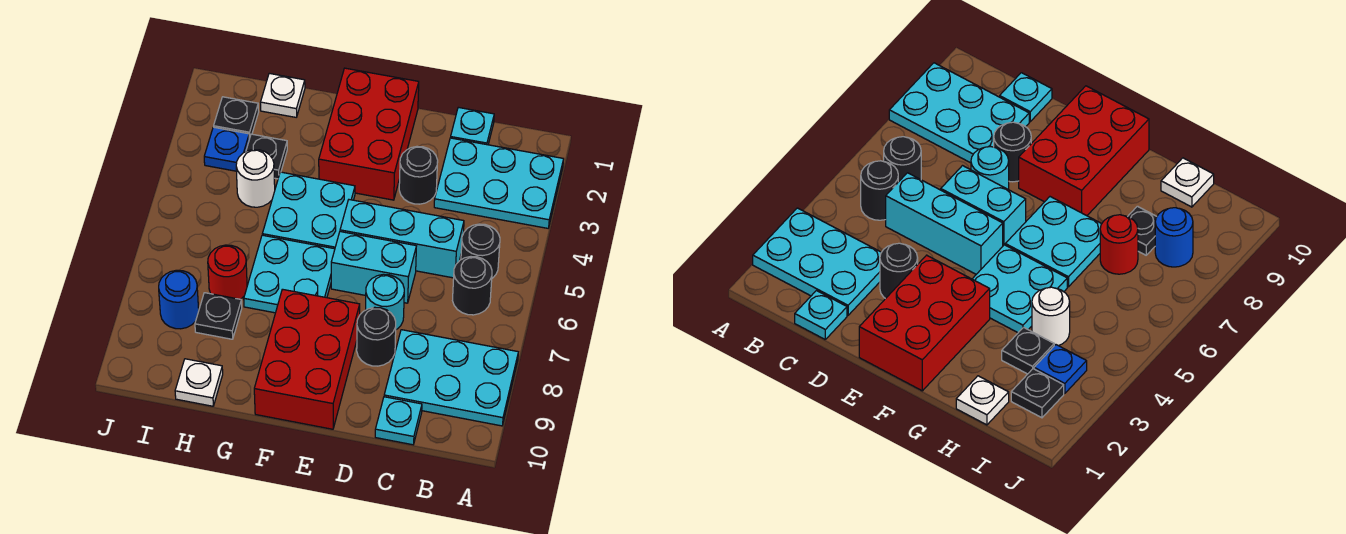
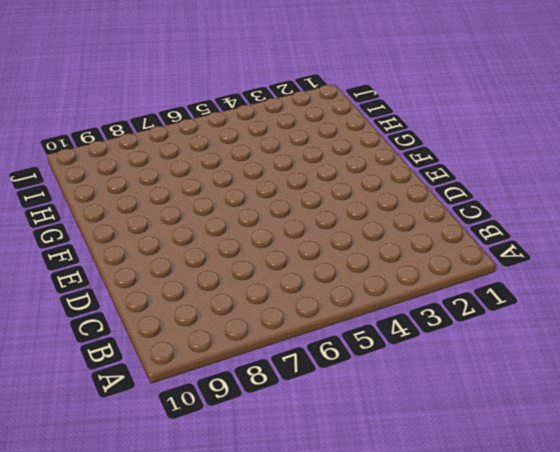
none -> cyan plate A2:C3 level 1
none -> cyan plate A8:C9 level 1
none -> black round brick B5 level 1

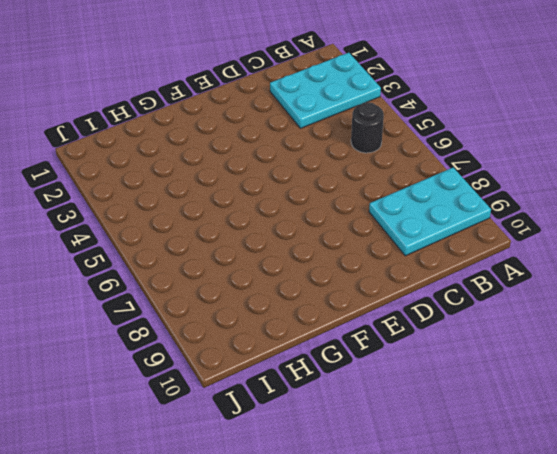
none -> black round brick B6 level 1
none -> cyan plate C1 level 1
none -> cyan brick C5:E5 level 1

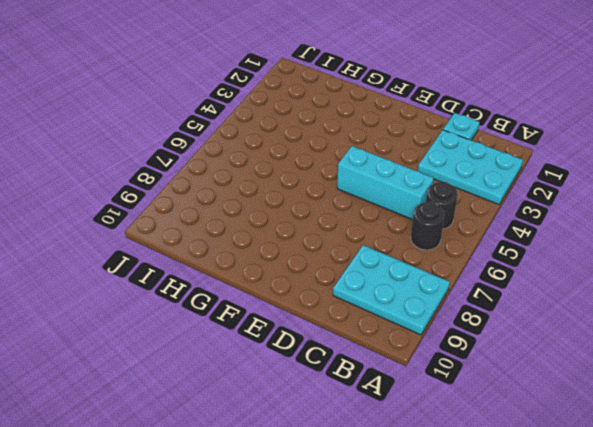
none -> cyan plate C10 level 1
none -> black round brick D3 level 1
none -> cyan brick D6:E6 level 1

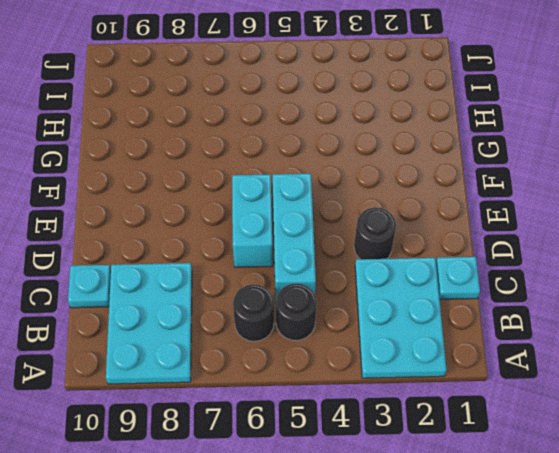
none -> cyan round brick D7 level 1
none -> black round brick D8 level 1
none -> red brick E1:F3 level 1

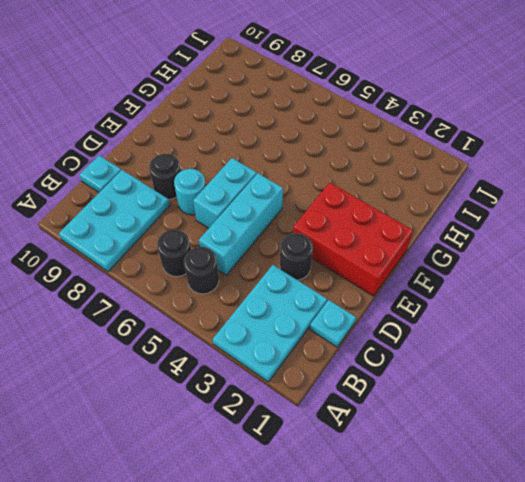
none -> red brick E8:F10 level 1
none -> cyan plate F4:G5 level 1
none -> cyan plate F6:G7 level 1

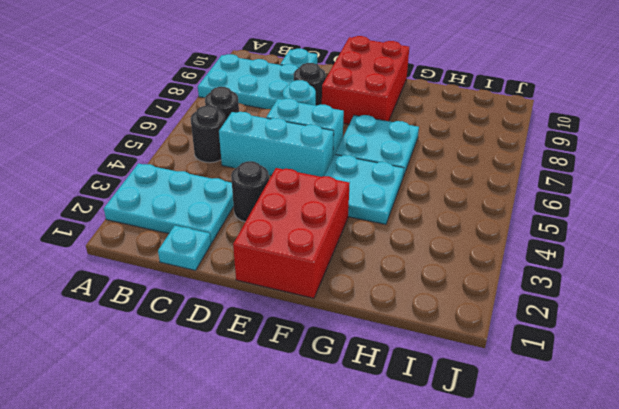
none -> white plate H1 level 1
none -> black plate H3 level 1
none -> white round brick H4 level 1

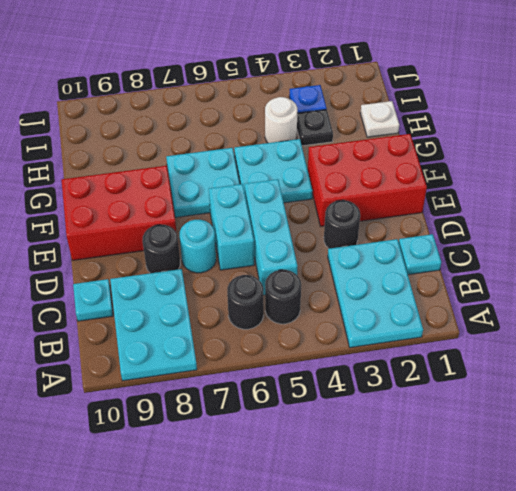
none -> red round brick H7 level 1
none -> black plate H8 level 1
none -> white plate H10 level 1

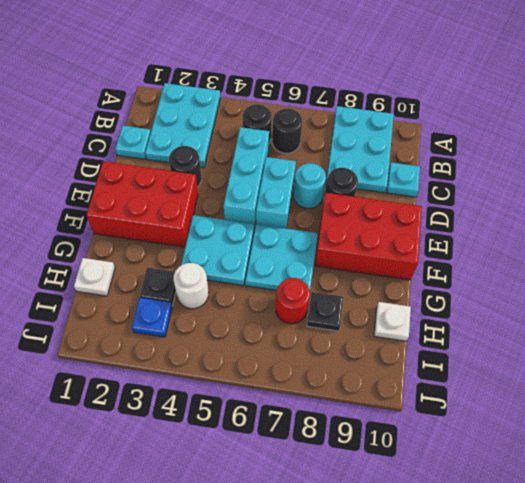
none -> black plate I2 level 1
none -> blue round brick I8 level 1

